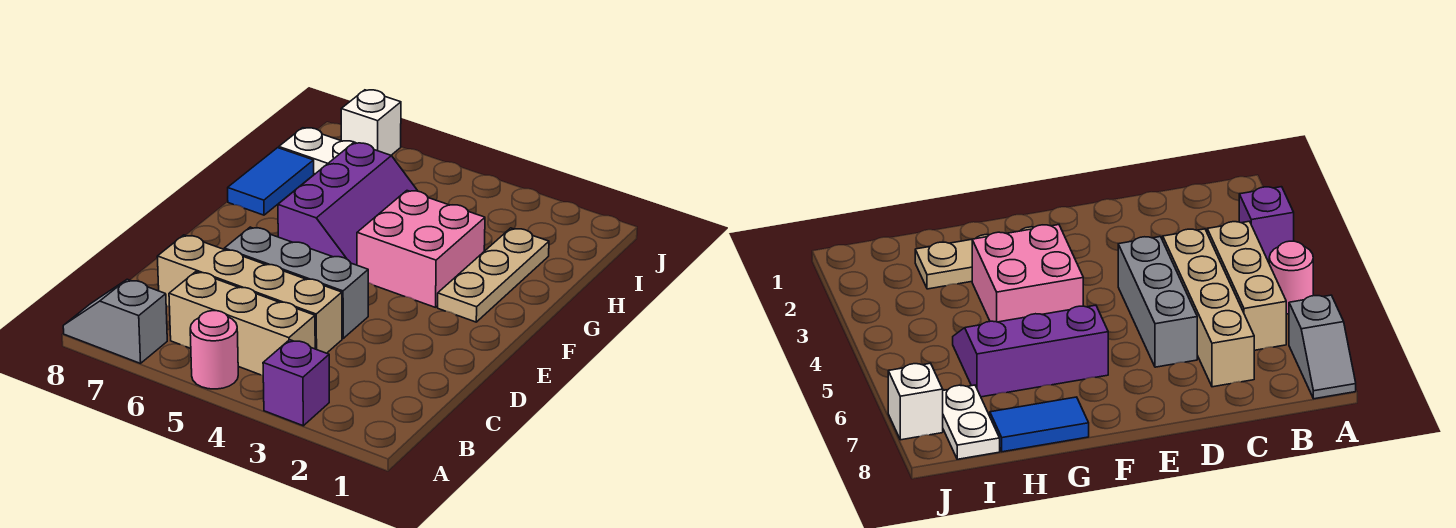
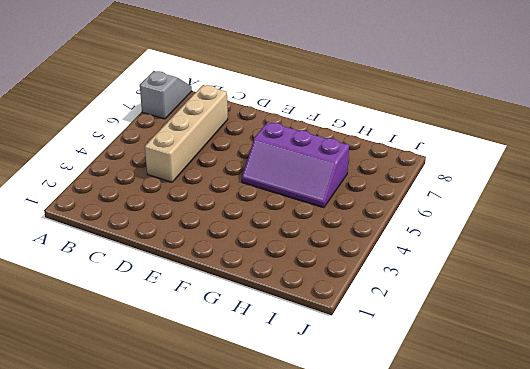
none -> purple brick A3 level 1
none -> pink round brick A5 level 1
none -> tan brick B4:B6 level 1

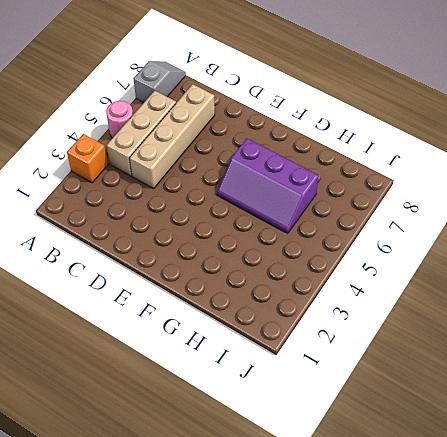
orange brick A3 level 1 -> purple brick A3 level 1
none -> grey brick D4:D6 level 1
none -> tan plate F2:H2 level 1
none -> pink brick F3:G4 level 1

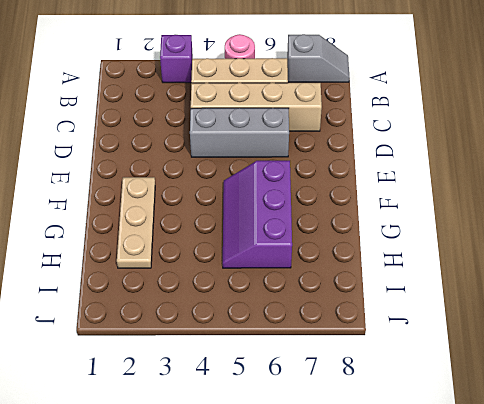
none -> pink brick F3:G4 level 1
none -> blue tile G8:H8 level 1
none -> white plate I7:I8 level 1

